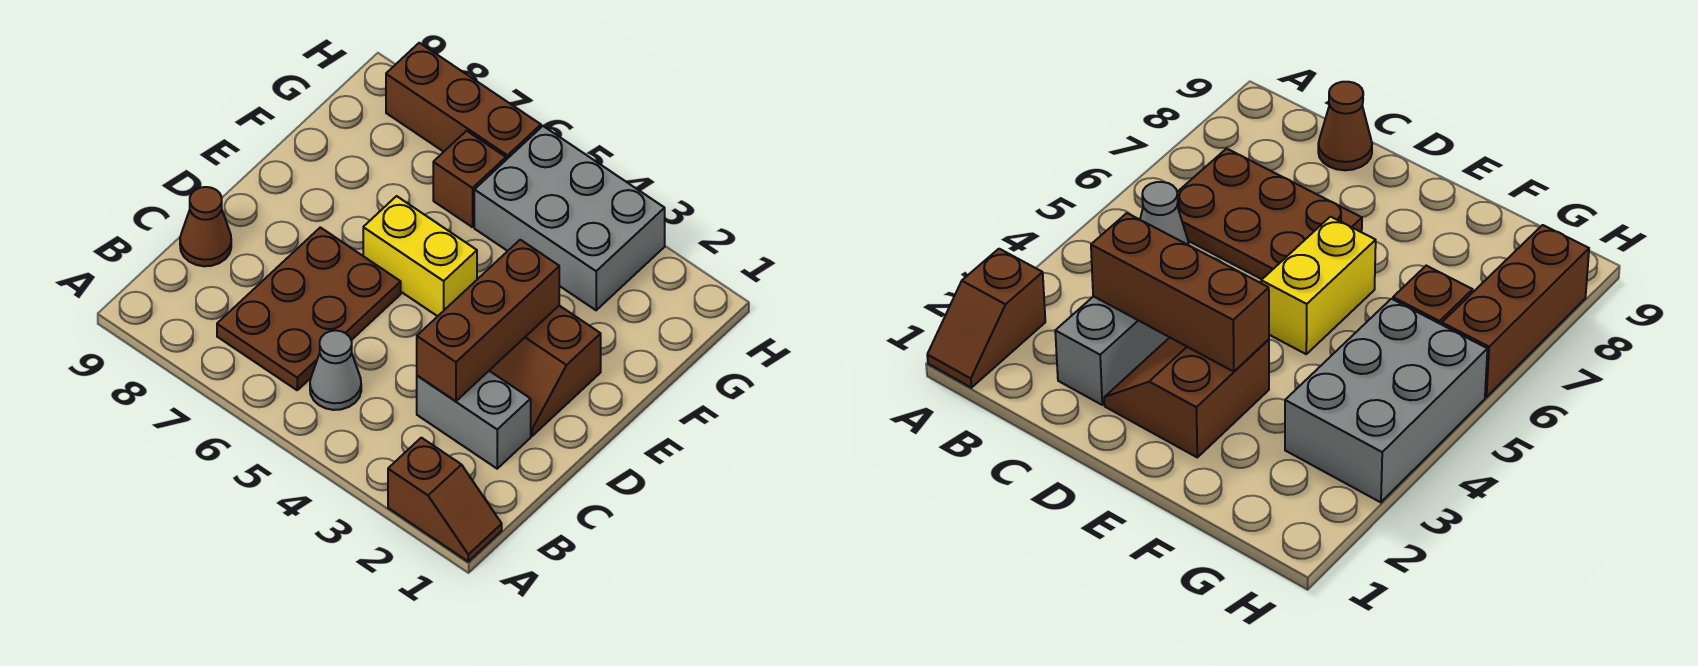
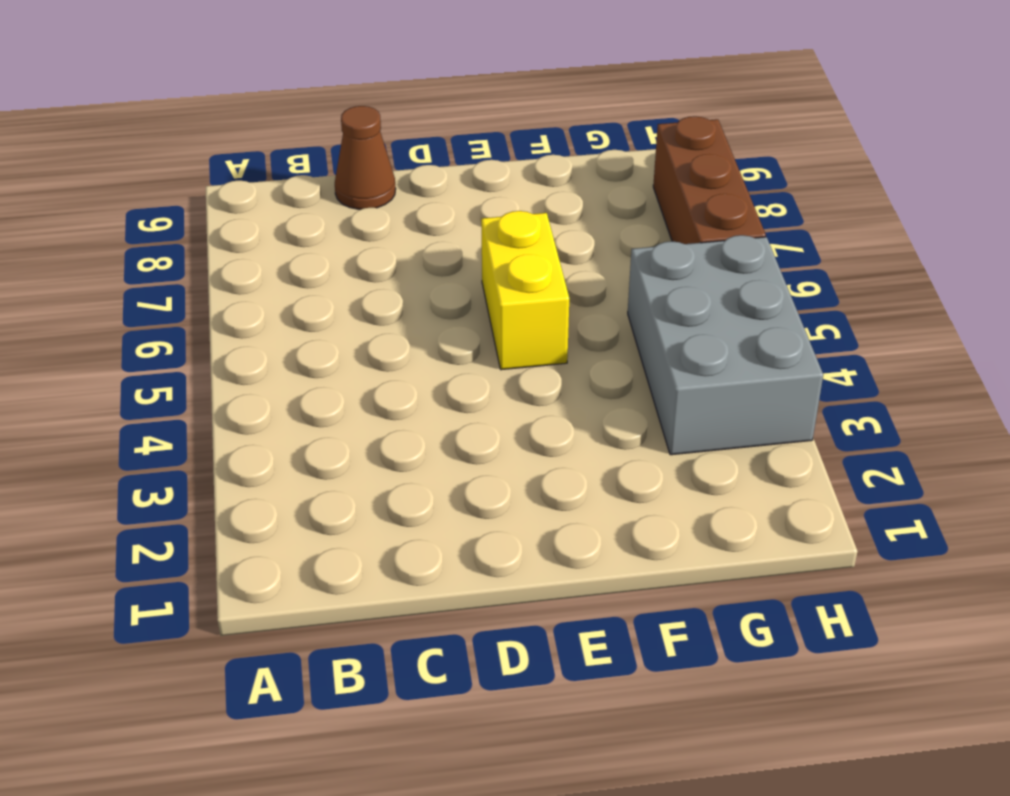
none -> brown slope A1:A2 level 1 top 2
none -> grey cone B5 level 1

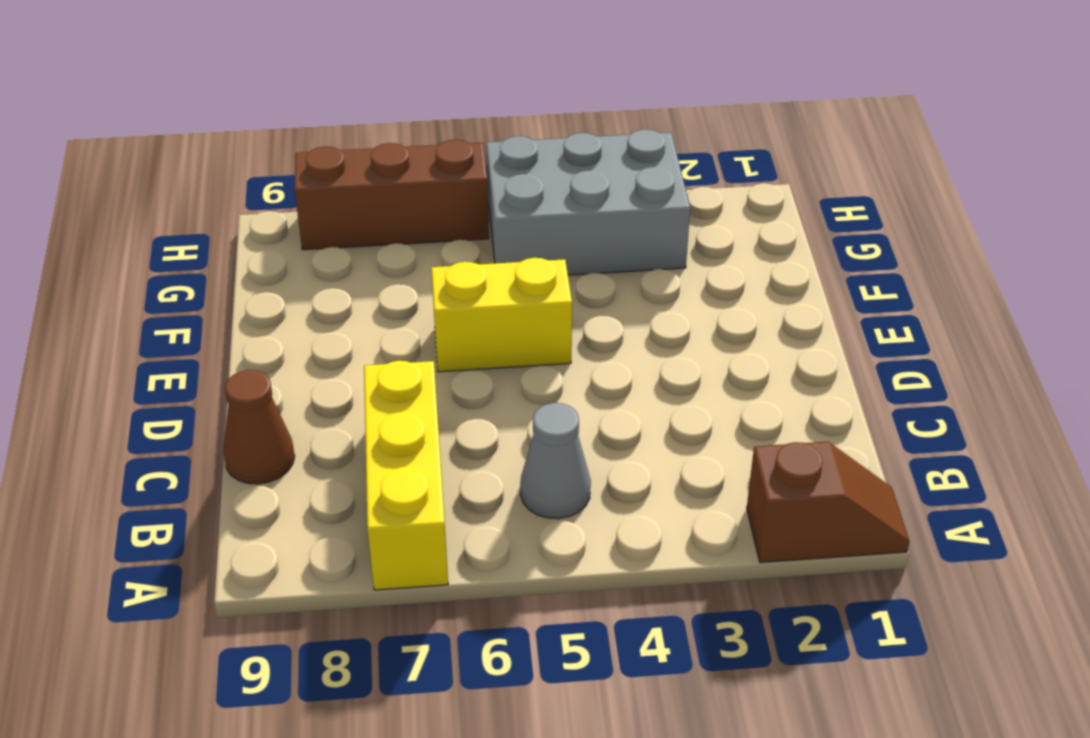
yellow brick A7:C7 level 1 -> brown plate B6:D7 level 1
none -> grey brick C2:C3 level 1
none -> brown slope D2:E3 level 1 top E

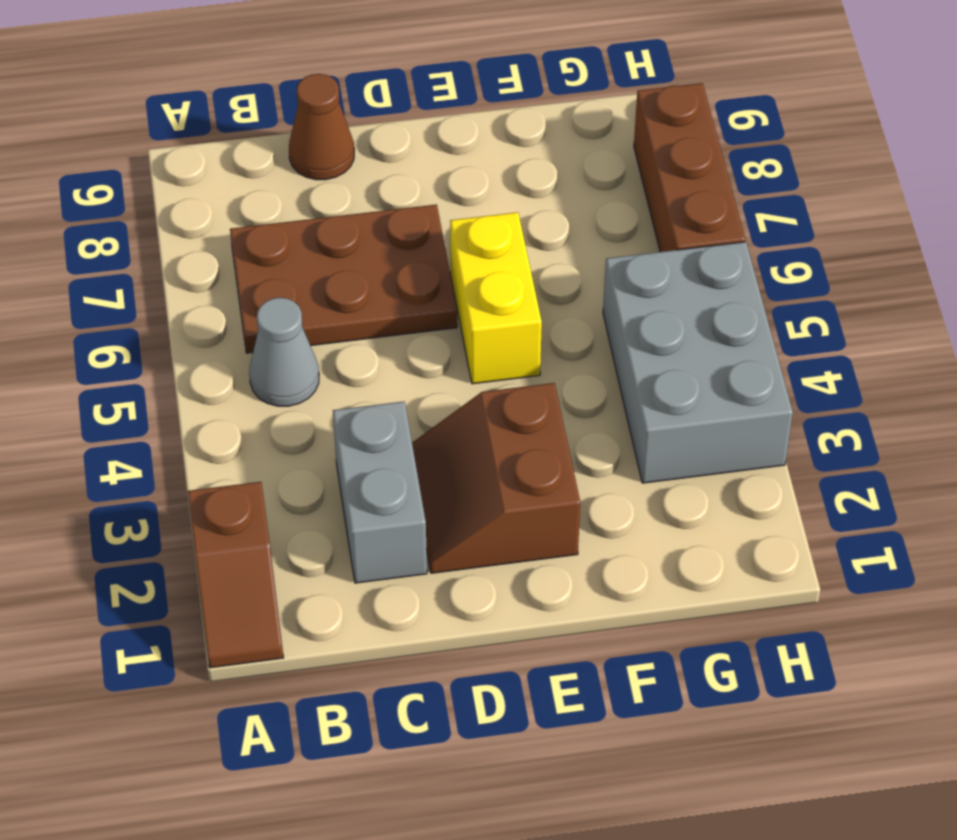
none -> brown brick G6 level 1
none -> brown brick C3:E3 level 2

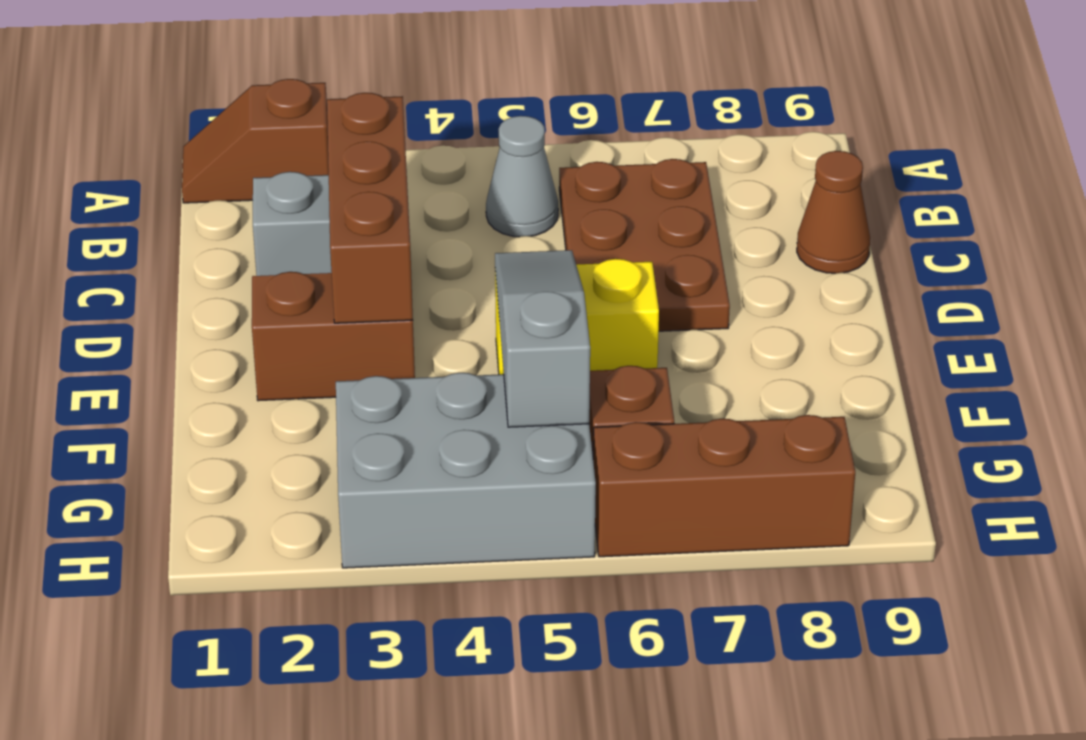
grey slope E5:G5 level 2 top G -> none

